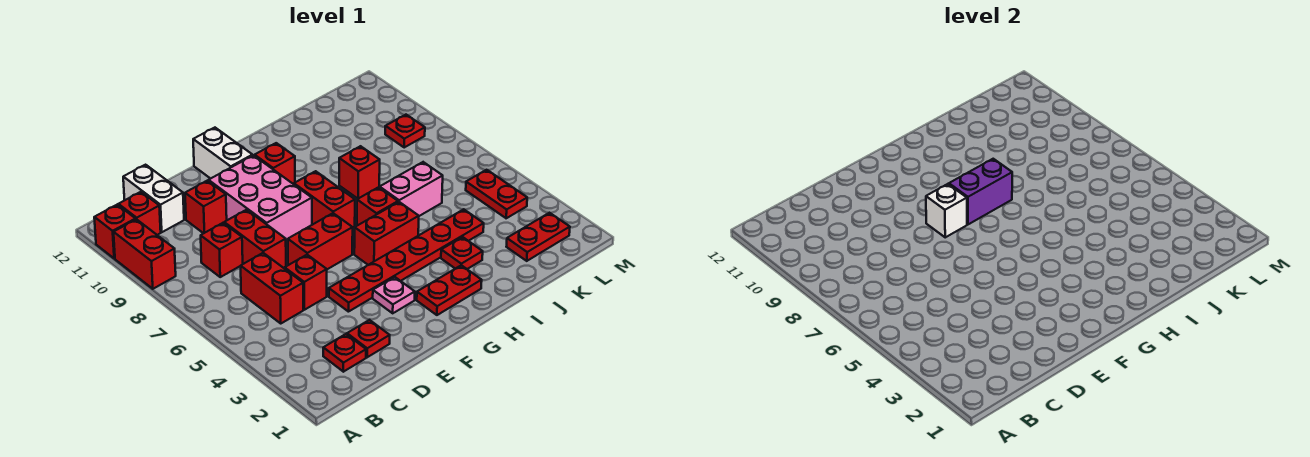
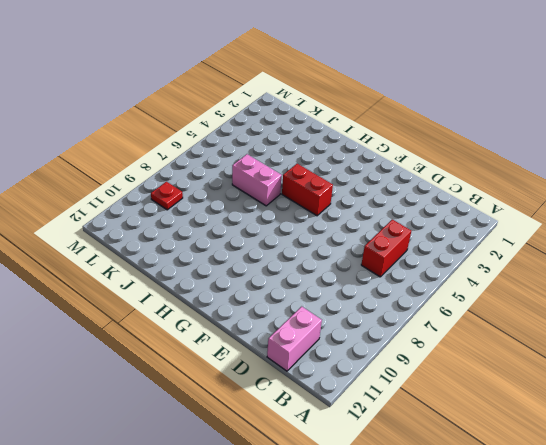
pink brick C11:C12 level 1 -> white brick C11:C12 level 1
none -> red brick A9:A10 level 1
none -> red brick A11 level 1
none -> red brick B11 level 1

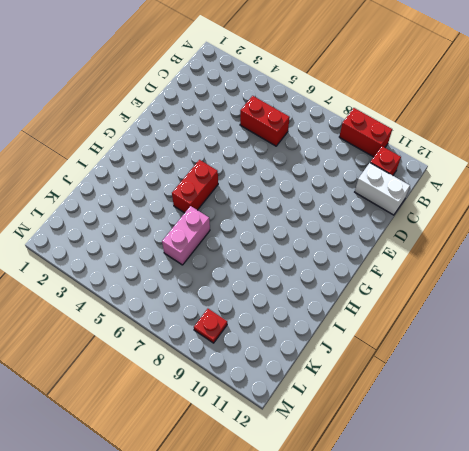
none -> red brick A11 level 1
none -> red plate C2 level 1
none -> red brick C8 level 1

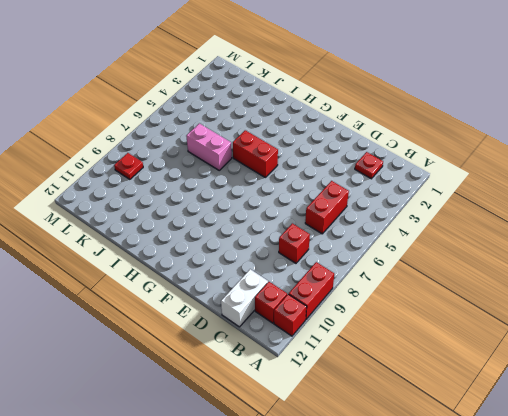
none -> red plate D2 level 1
none -> red brick D5 level 1
none -> red brick D7:D8 level 1

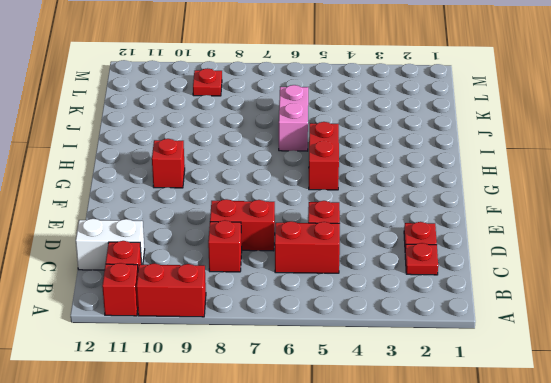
none -> red brick D10 level 1
none -> red plate E4:J4 level 1
none -> red brick E6:F6 level 1

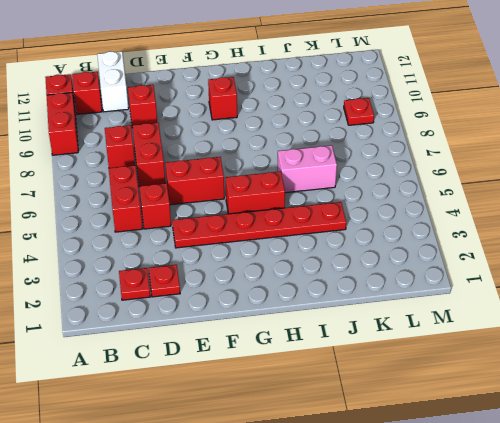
none -> pink brick E8:F10 level 1
none -> pink plate F3 level 1
none -> white brick F11:F12 level 1

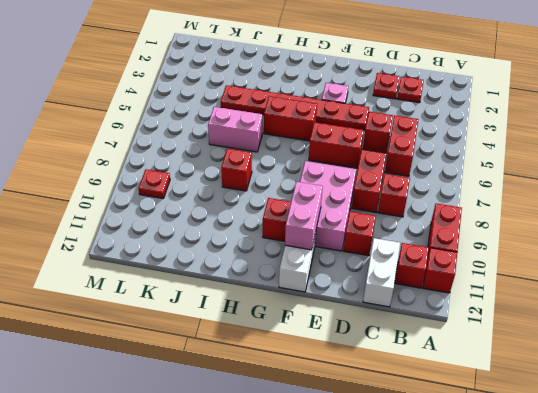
pink brick F10:F11 level 2 -> none
none -> red plate G2:H2 level 1
none -> red brick G7:G8 level 1
none -> red brick H6 level 1

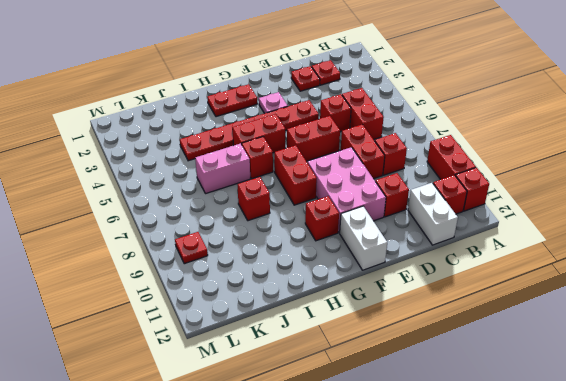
none -> red plate I3 level 1
none -> red plate K2:L2 level 1
none -> red plate L4:L5 level 1

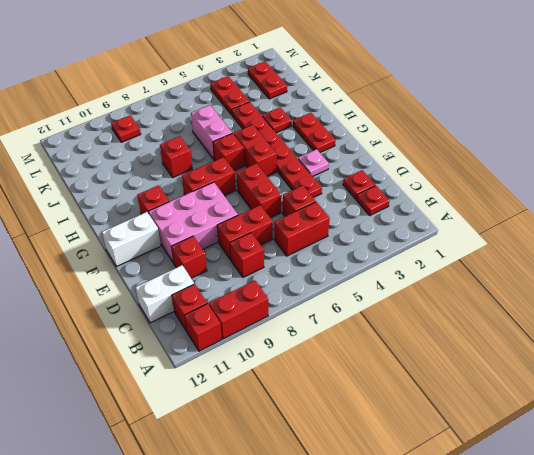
red plate K4:L4 level 1 -> red plate L4:L5 level 1
none -> white brick F8 level 2
none -> purple brick G8:H8 level 2

